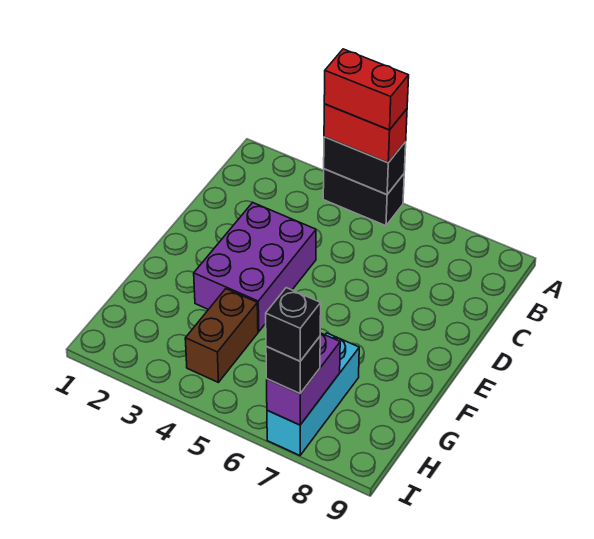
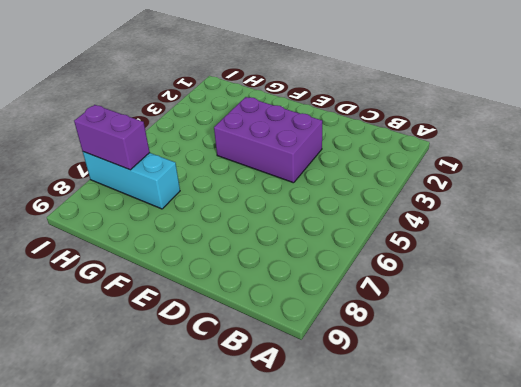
none -> black brick A4:A5 level 1
none -> brown brick G4:H4 level 1

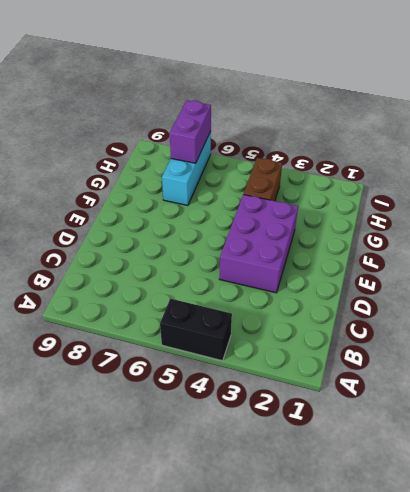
none -> black brick A4:A5 level 2
none -> red brick A4:A5 level 3

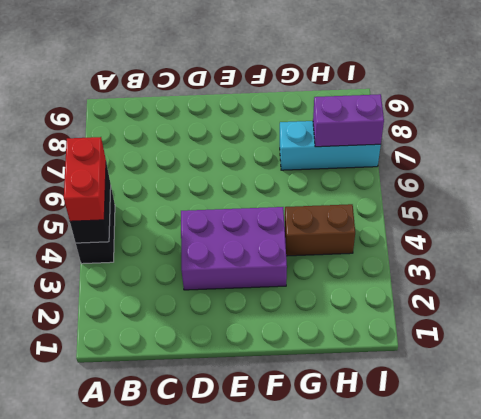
none -> black brick I7 level 3
none -> red brick A4:A5 level 4

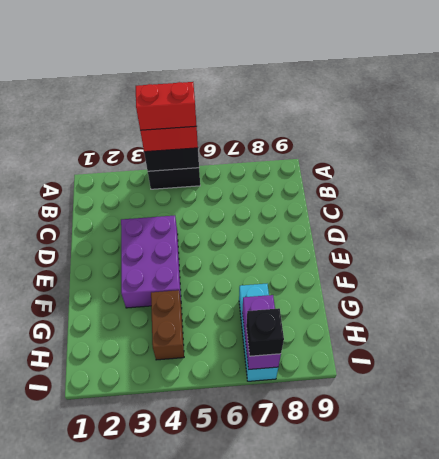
none -> black brick I7 level 4

